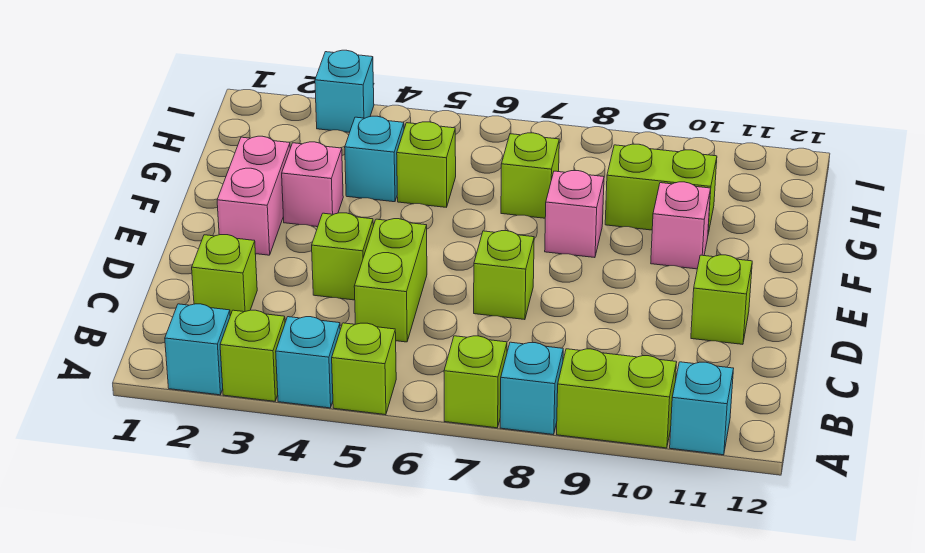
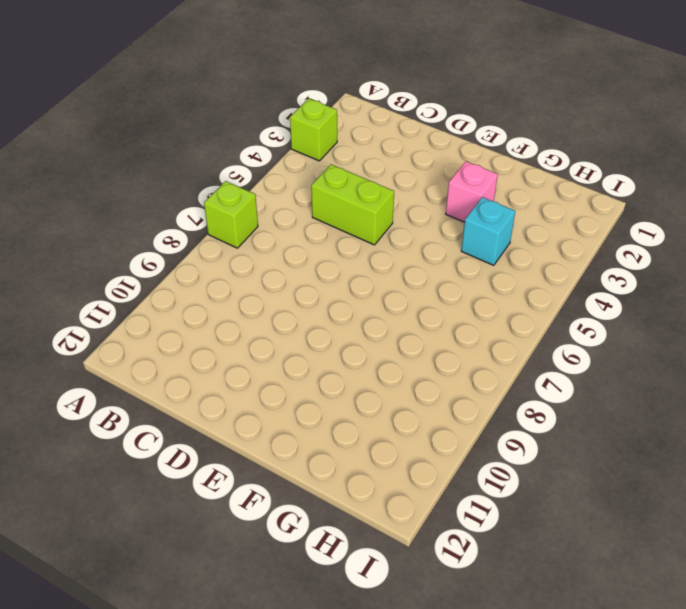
none -> cyan brick A2 level 1
none -> cyan brick A4 level 1
none -> lime brick A5 level 1

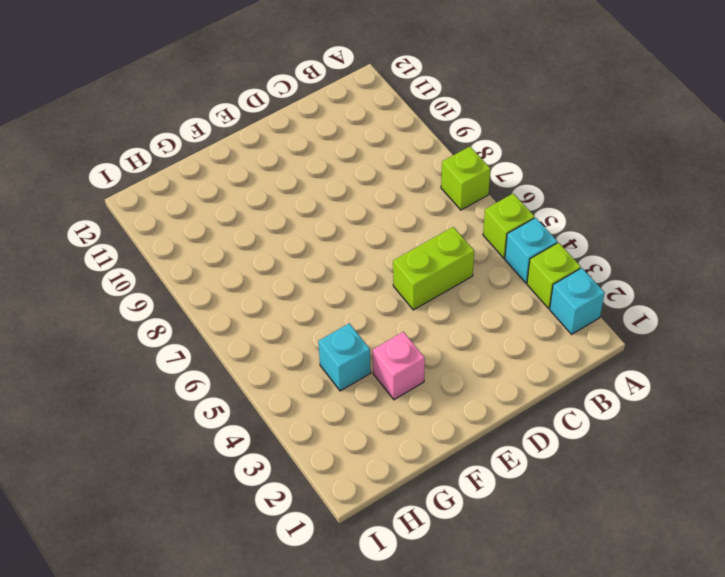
none -> cyan brick A8 level 1
none -> lime brick A9:A10 level 1
none -> cyan brick A11 level 1

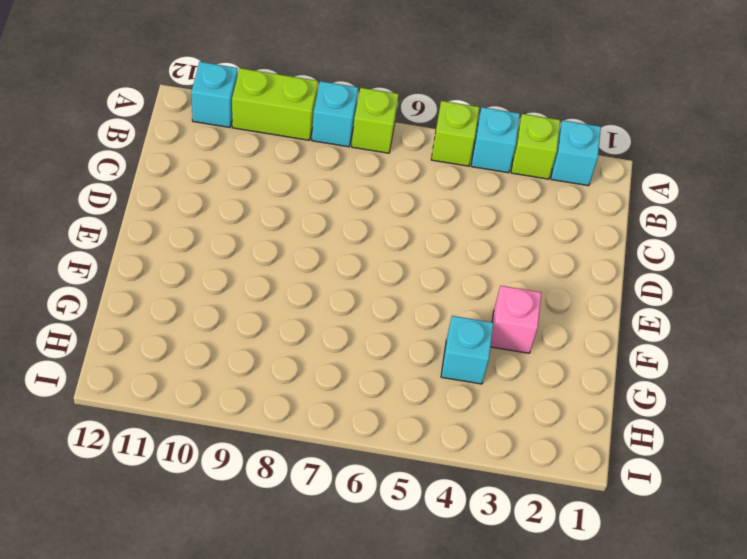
none -> lime brick C2 level 1
none -> lime brick C5:D5 level 1
none -> lime brick D4 level 1

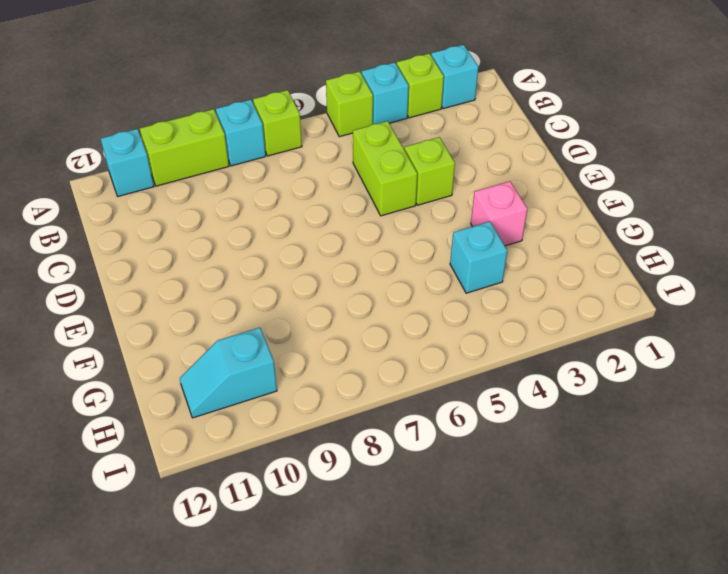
cyan slope H10:H11 level 1 top 10 -> none
none -> lime brick C2 level 1
none -> lime brick D7 level 1
none -> lime brick D11 level 1

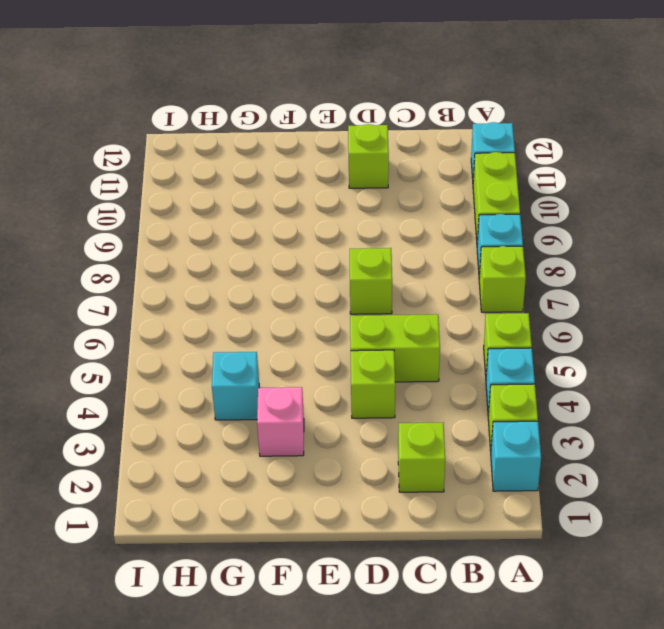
none -> pink brick E2:F2 level 1
none -> pink brick F8 level 1
none -> pink brick F10 level 1

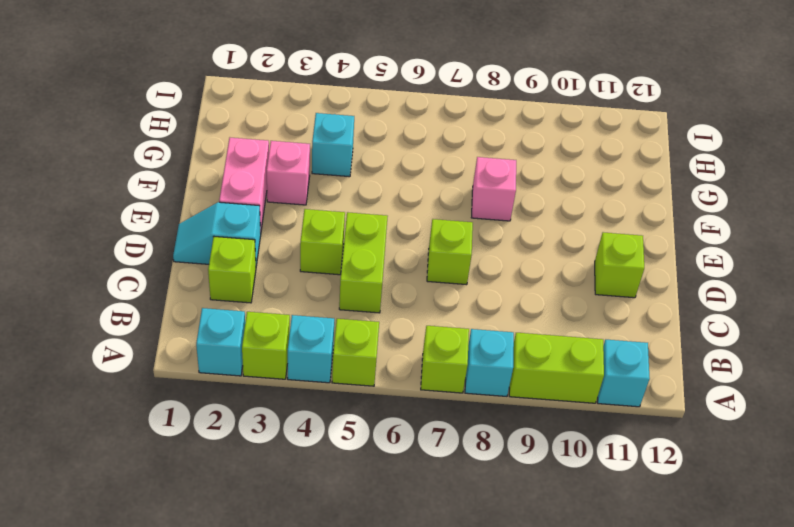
cyan slope D1:D2 level 1 top 2 -> none
none -> pink brick F10 level 1
none -> lime brick G5 level 1
none -> lime brick G7 level 1

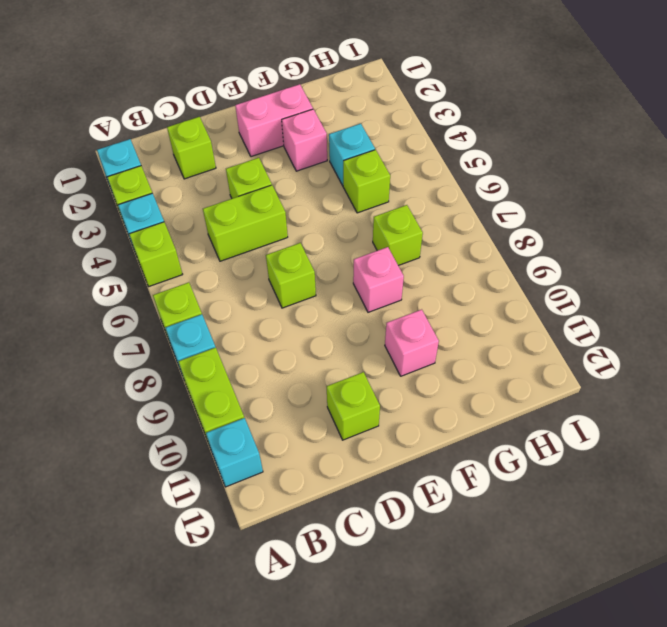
none -> lime brick G9:G10 level 1
none -> cyan brick I3 level 1

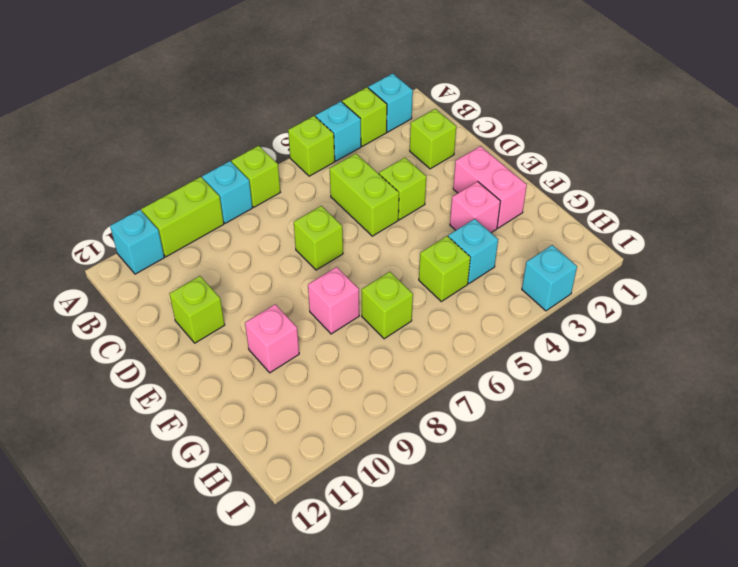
none -> lime brick G9:G10 level 1

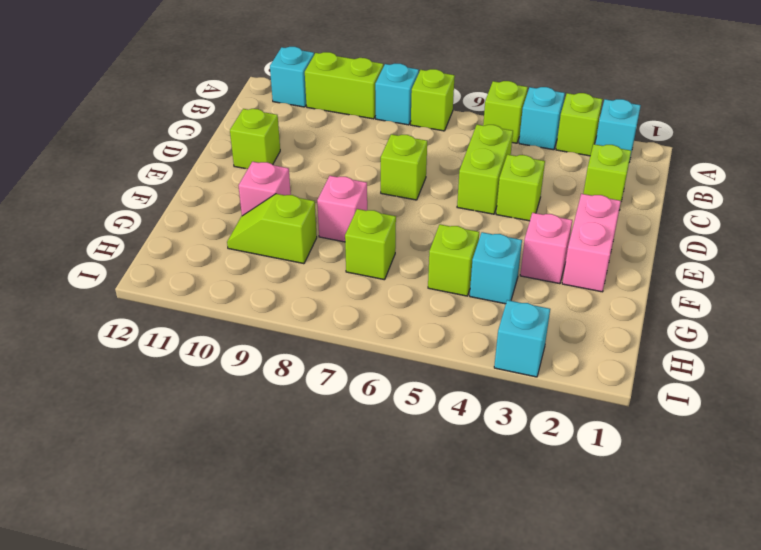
lime slope G9:G10 level 1 top 9 -> lime brick G9:G10 level 1

